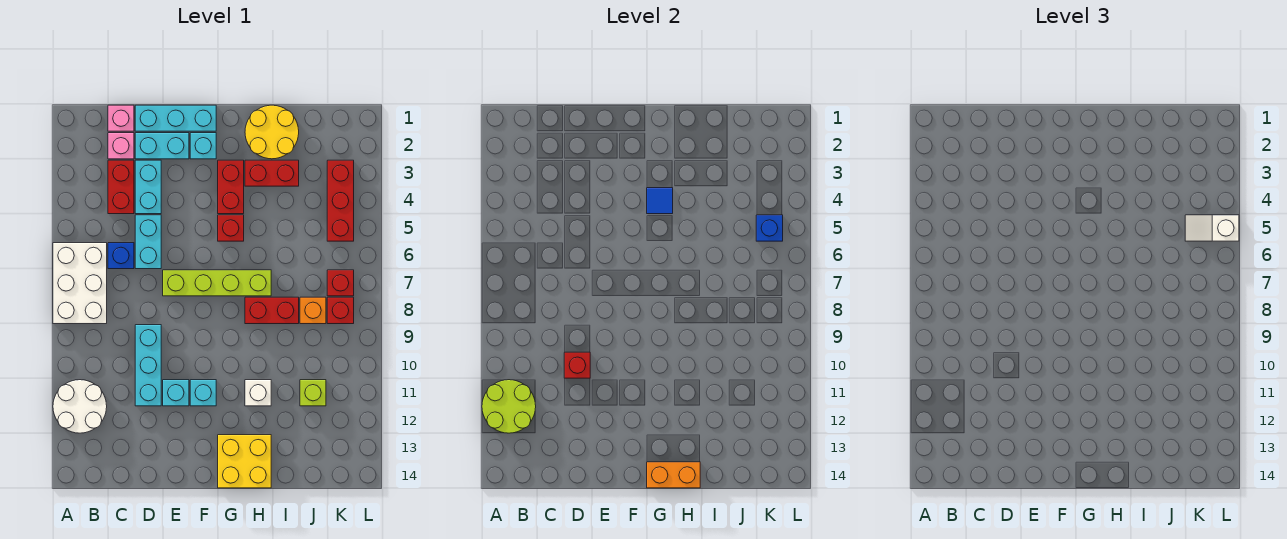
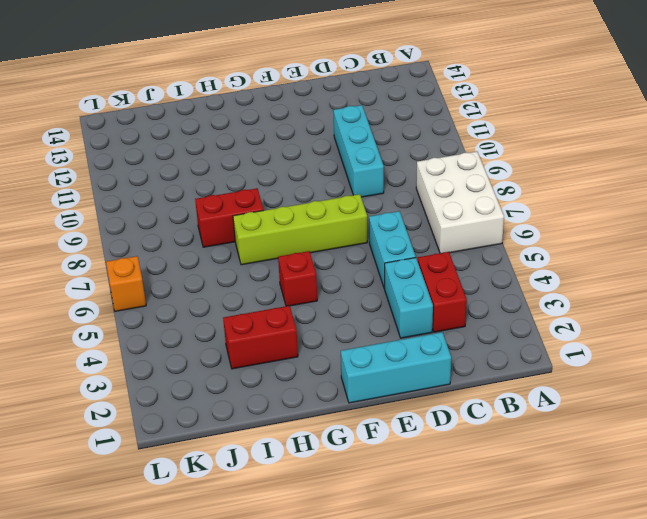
orange brick L6 level 1 -> orange brick J8 level 1
none -> white round brick A11:B12 level 1
none -> pink brick C1 level 1
none -> pink brick C2 level 1
none -> blue brick C6 level 1

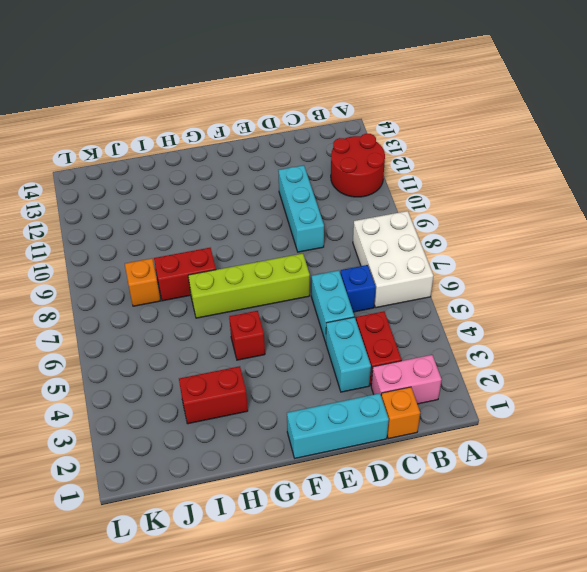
red round brick A11:B12 level 1 -> white round brick A11:B12 level 1
pink brick B2:C2 level 1 -> pink brick C2 level 1
orange brick C1 level 1 -> pink brick C1 level 1
none -> cyan brick D2:E2 level 1
none -> cyan brick E11 level 1
none -> cyan brick F2 level 1
none -> cyan brick F11 level 1

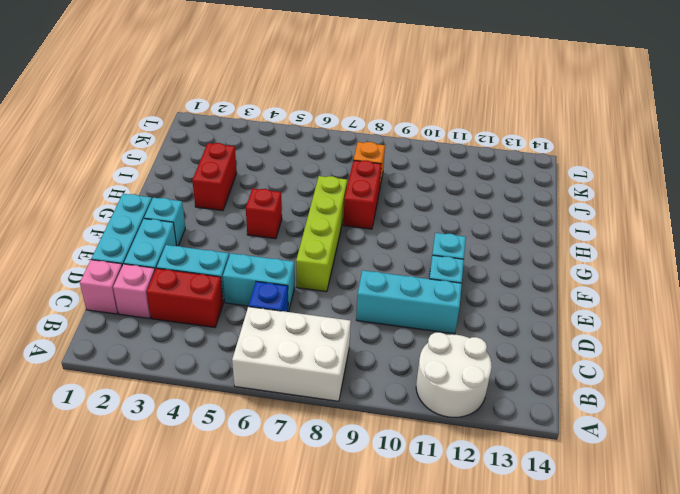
none -> red brick G3:G4 level 1
none -> yellow brick G13:H14 level 1
none -> yellow round brick H1:I2 level 1
none -> white brick H11 level 1

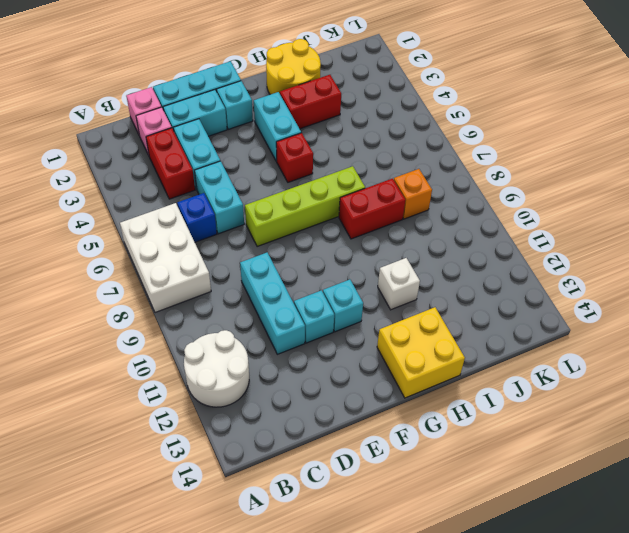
cyan brick G3:G4 level 1 -> red brick G3:G4 level 1
none -> lime brick J11 level 1
none -> red brick K3:K5 level 1
none -> red brick K7 level 1
none -> red brick K8 level 1

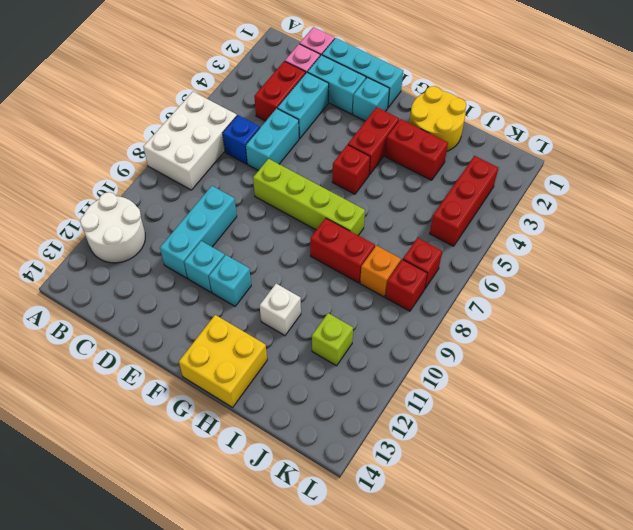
none -> lime round brick A11:B12 level 2
none -> red brick D10 level 2
none -> blue tile G4 level 2
none -> orange brick G14:H14 level 2

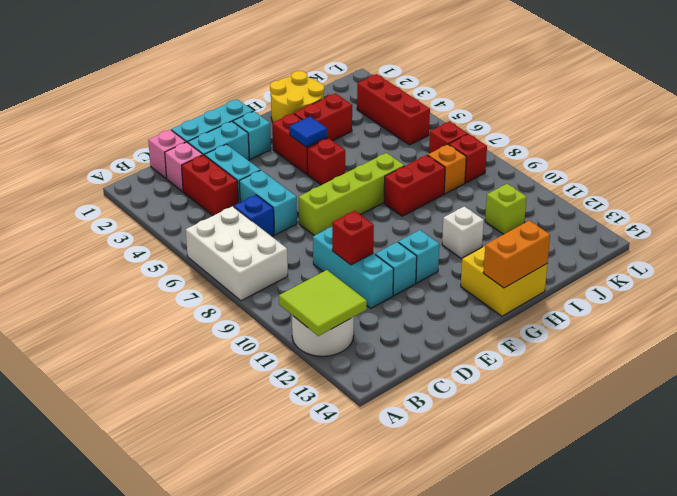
lime tile A11:B12 level 2 -> lime round brick A11:B12 level 2
none -> blue brick K5 level 2
none -> white slope K5:L5 level 3 top L

